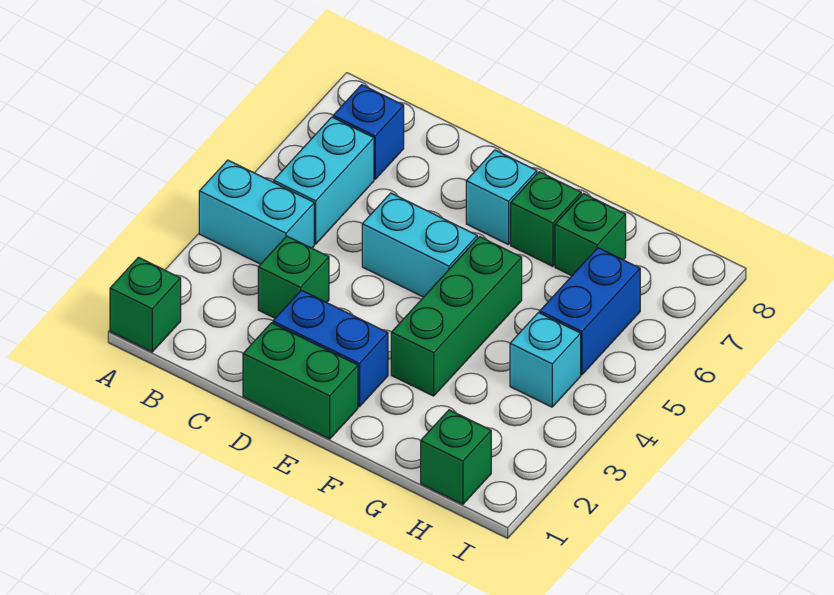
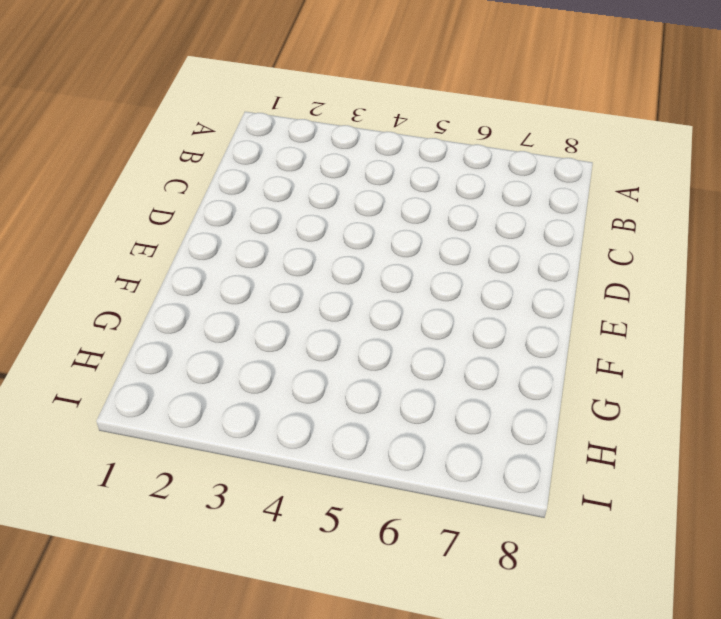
none -> green brick A1 level 1
none -> cyan brick A4:B4 level 1
none -> cyan brick B5:B6 level 1

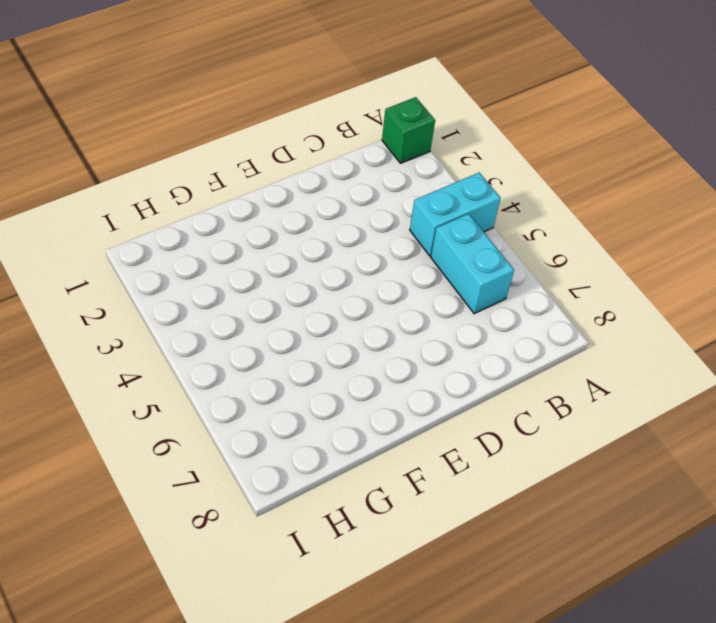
none -> blue brick B7 level 1
none -> green brick C3 level 1
none -> green brick D1:E1 level 1

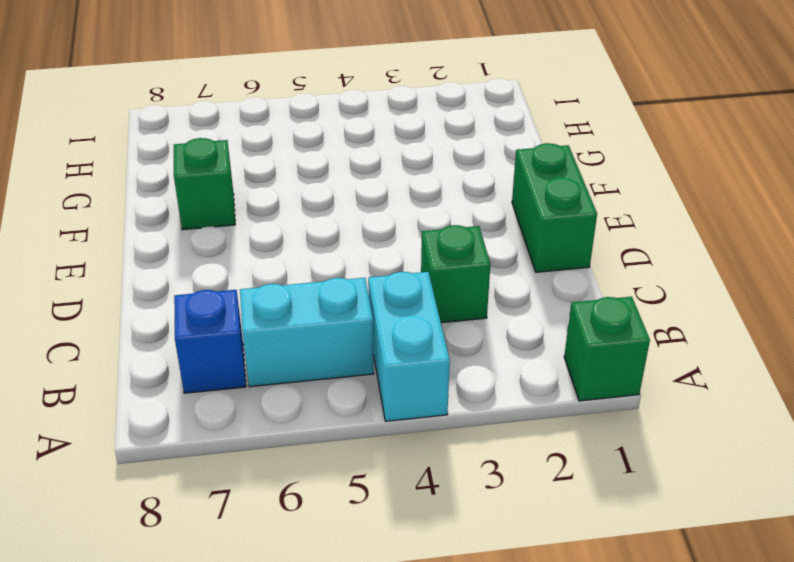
none -> blue brick D2:E2 level 1
none -> cyan brick D5:E5 level 1
none -> cyan brick E7 level 1

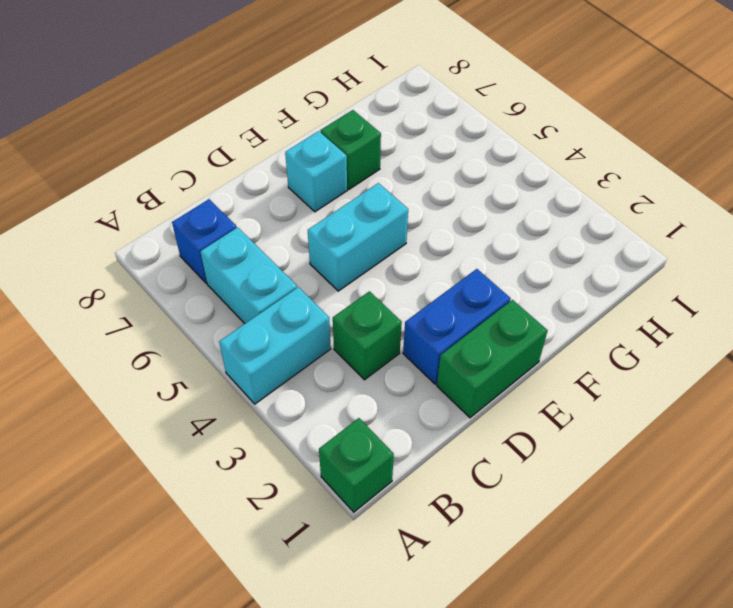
none -> green brick F3:F5 level 1
none -> green brick G7 level 1
none -> green brick H1 level 1

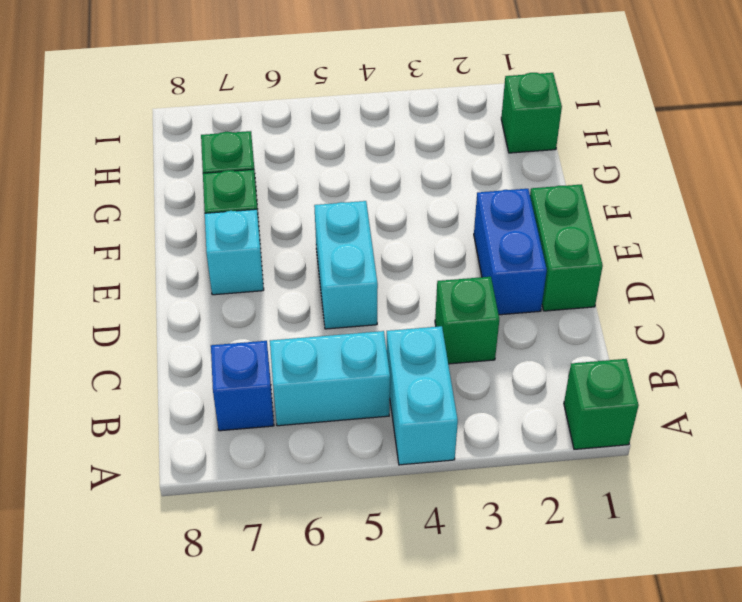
none -> green brick F3:F5 level 1
none -> cyan brick H4 level 1
none -> blue brick H5:H6 level 1

